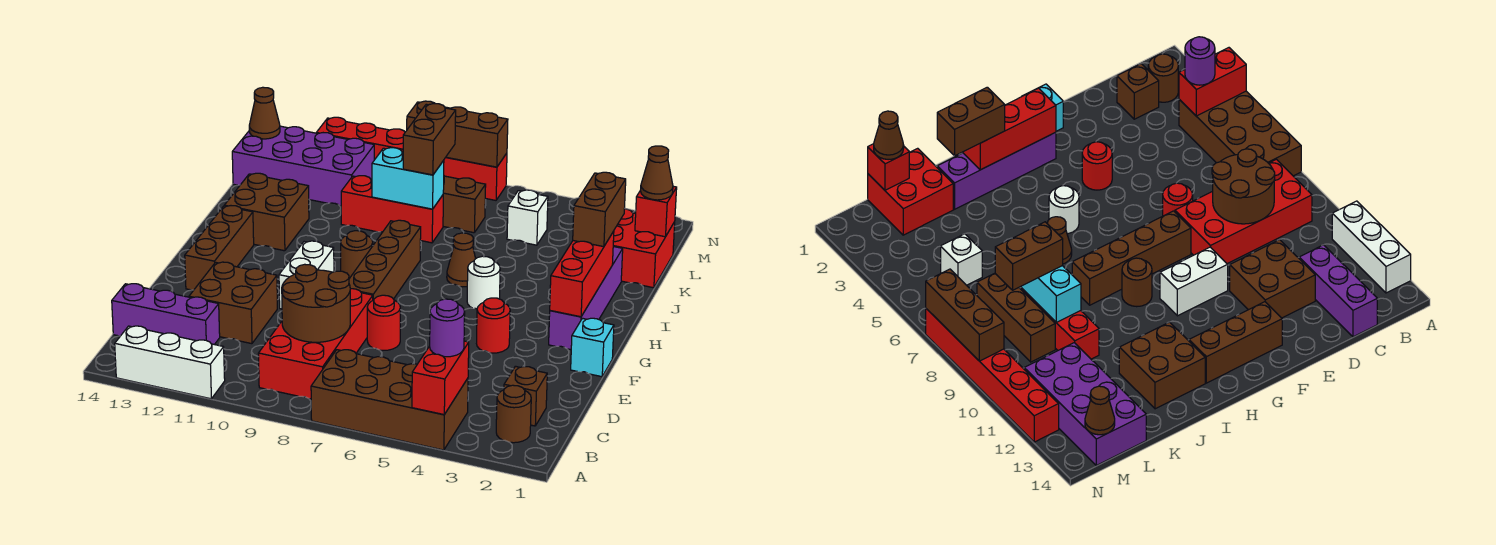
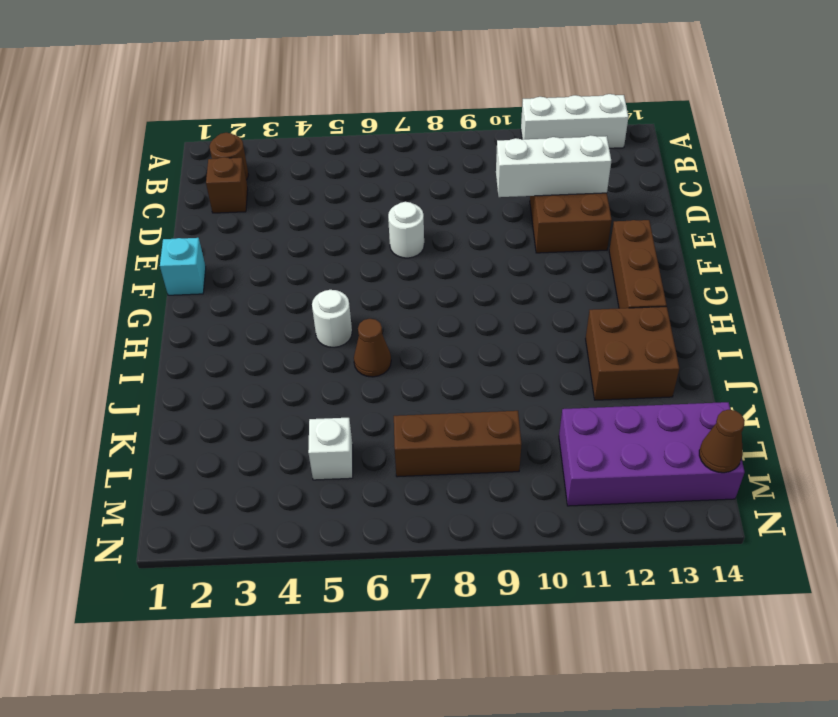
white brick D10:D12 level 2 -> none
white round brick E7 level 1 -> red round brick E7 level 1
none -> brown brick A4:B7 level 1
none -> red brick B8:E9 level 1
none -> purple brick C12:C14 level 1
none -> red round brick F4 level 1

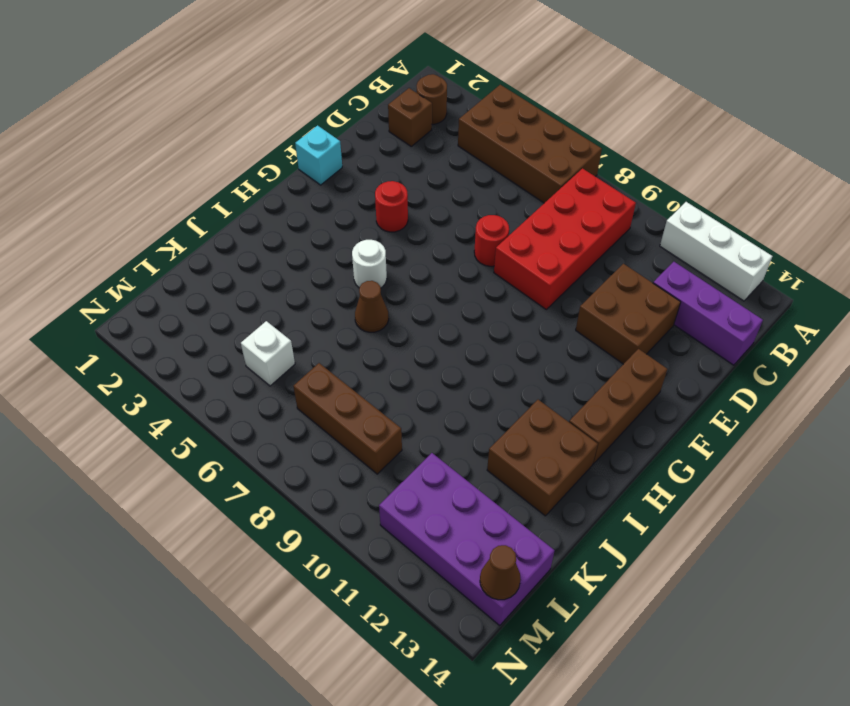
none -> brown brick F8:I8 level 1
none -> white brick F10:G10 level 1
none -> purple brick G2:J2 level 1
none -> brown round brick H9 level 1

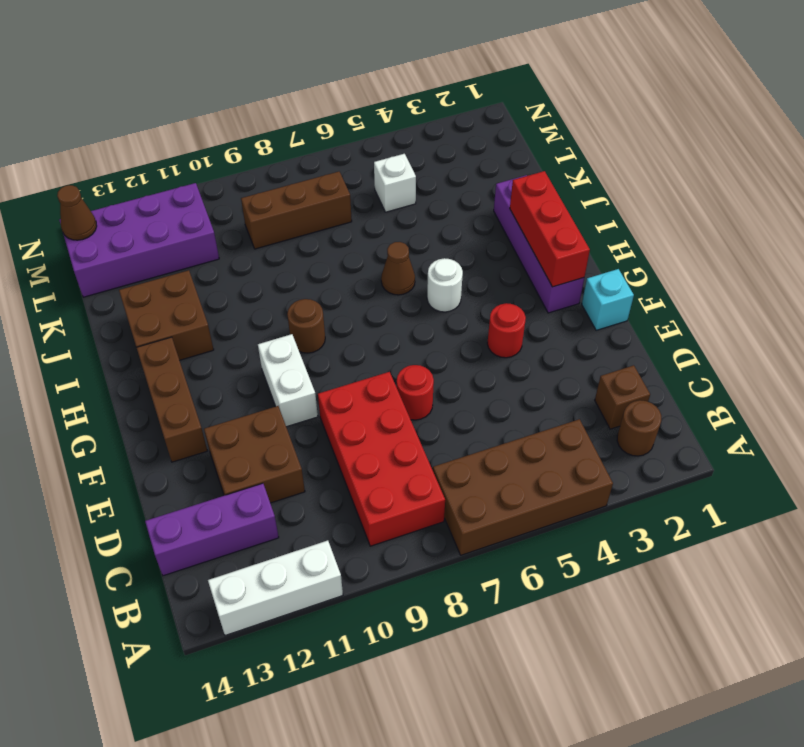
none -> brown brick F8:I8 level 1
none -> red brick K1:L2 level 1
none -> red brick K8:K10 level 1
none -> red brick N7:N12 level 1

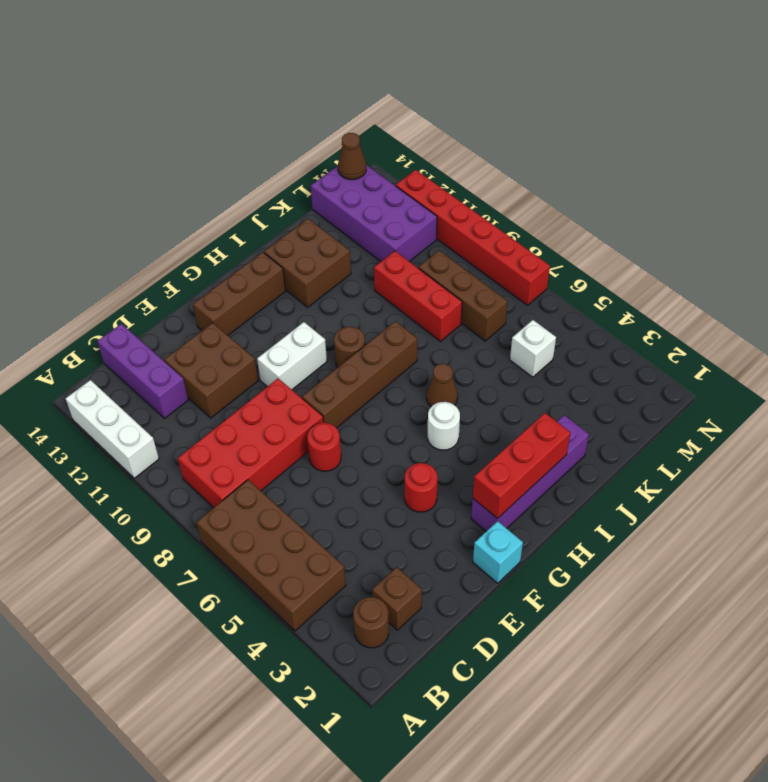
none -> red brick K1:L2 level 1
none -> red brick A4:B4 level 2
none -> brown round brick C8:D9 level 2
none -> cyan brick K8:K9 level 2

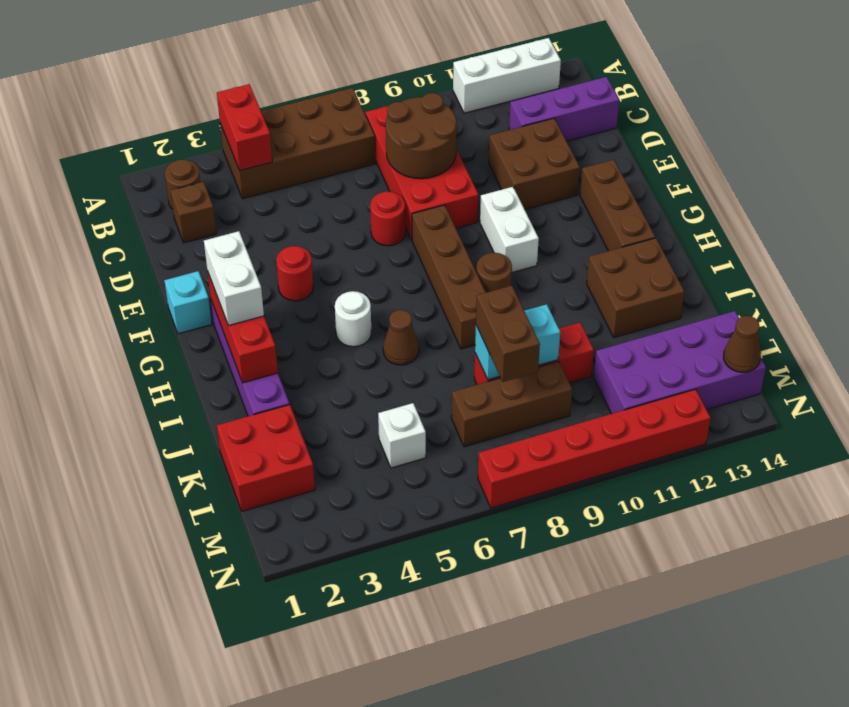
white brick G2:H2 level 3 -> none
none -> red brick L1 level 2
none -> brown brick N7:N9 level 2
none -> purple round brick B4 level 3
none -> brown brick I2:J2 level 3

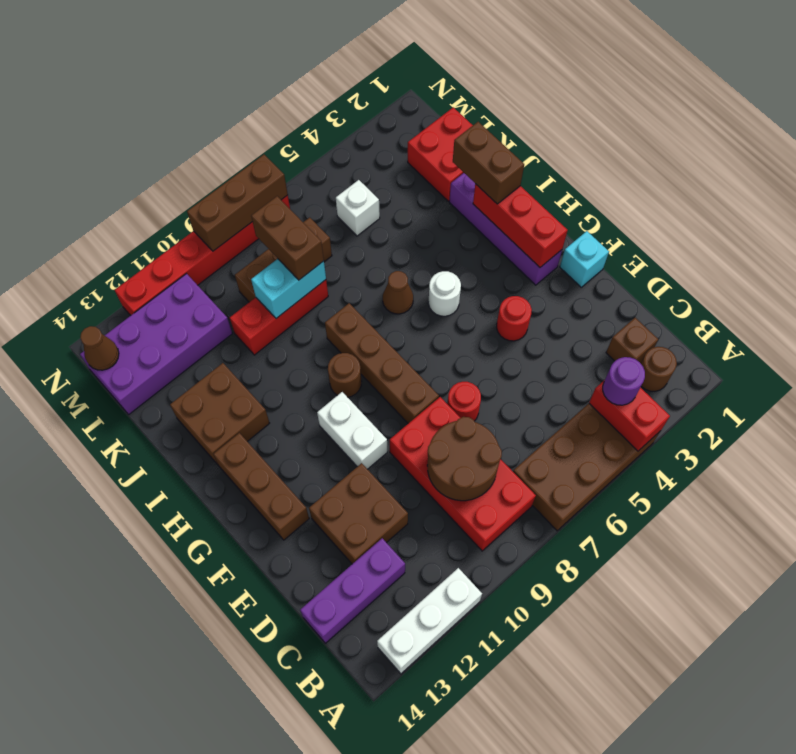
none -> red brick L1 level 2
none -> brown cone L1 level 3

